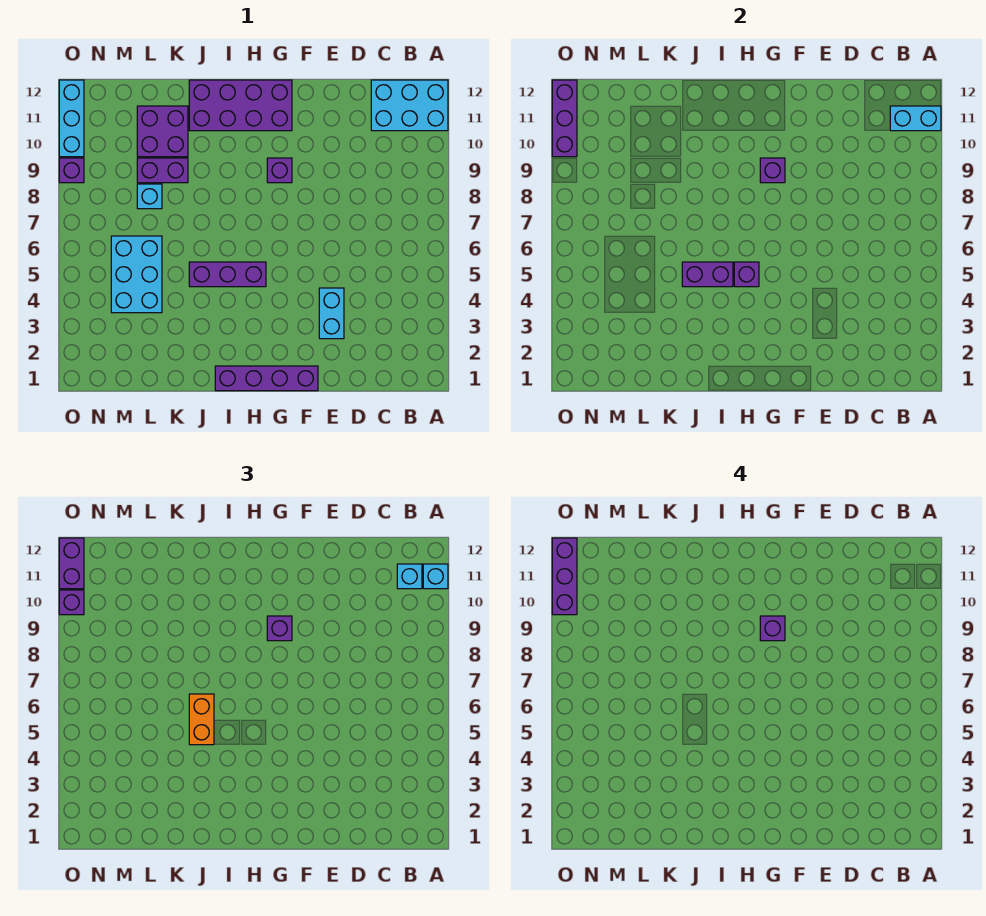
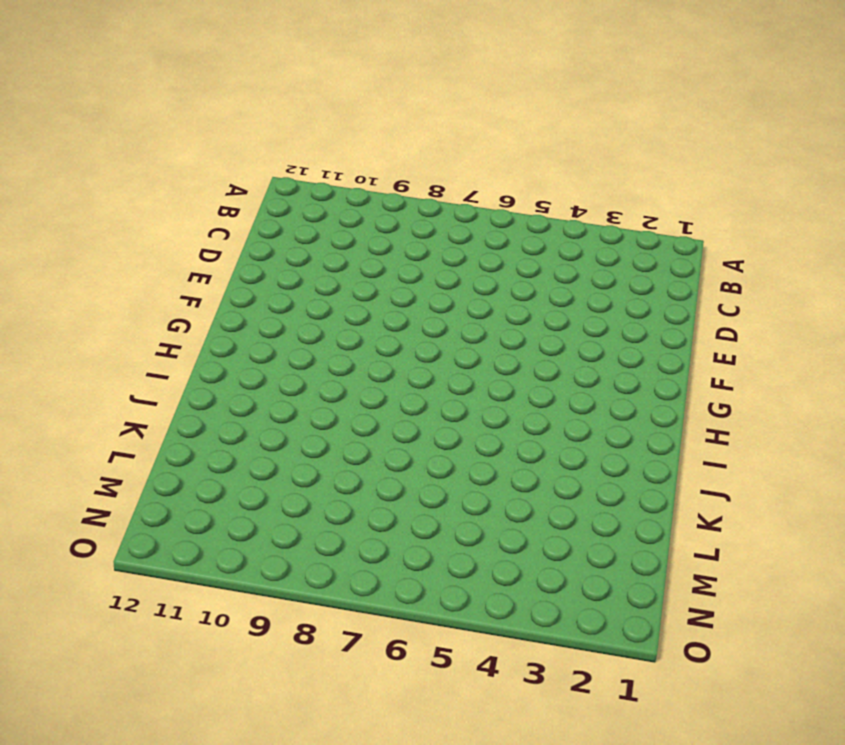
none -> cyan brick A11:C12 level 1
none -> cyan brick E3:E4 level 1
none -> purple brick F1:I1 level 1

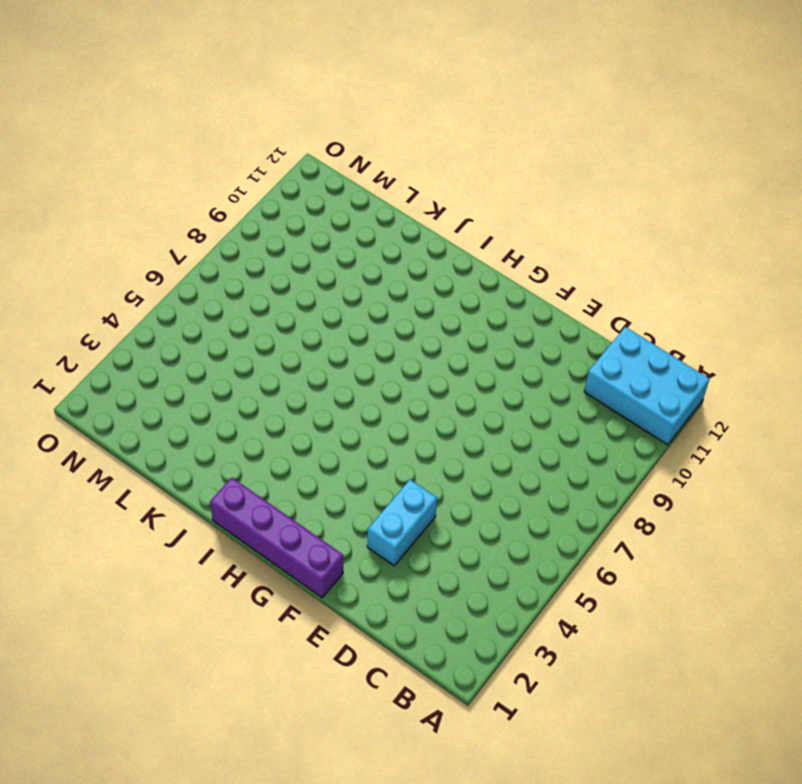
none -> purple brick G9 level 1
none -> purple brick G11:J12 level 1
none -> purple brick H5:J5 level 1

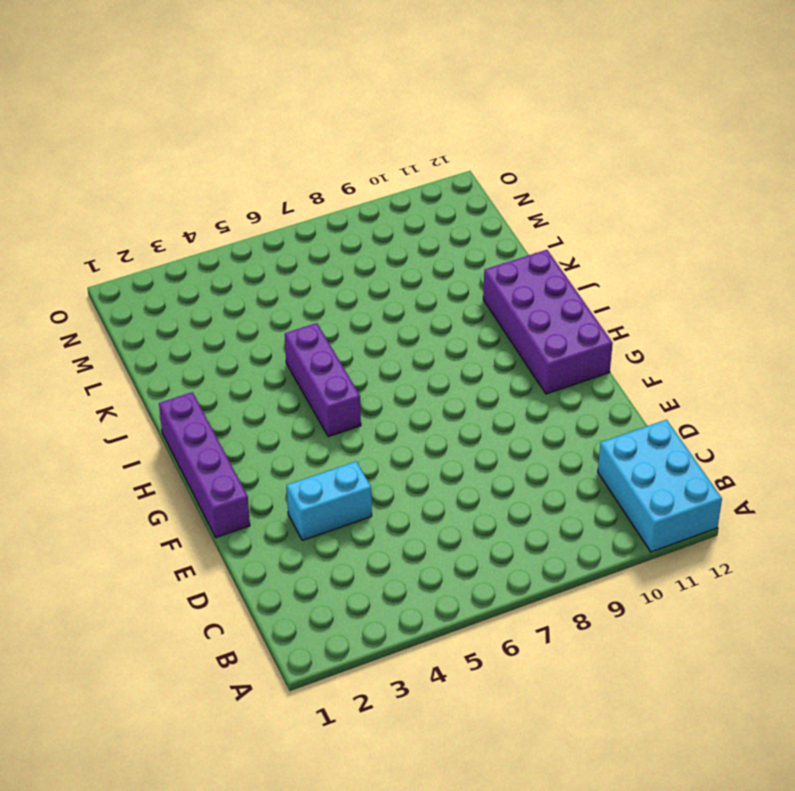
none -> purple brick G9 level 1
none -> purple brick K9:L9 level 1
none -> purple brick K10:L11 level 1

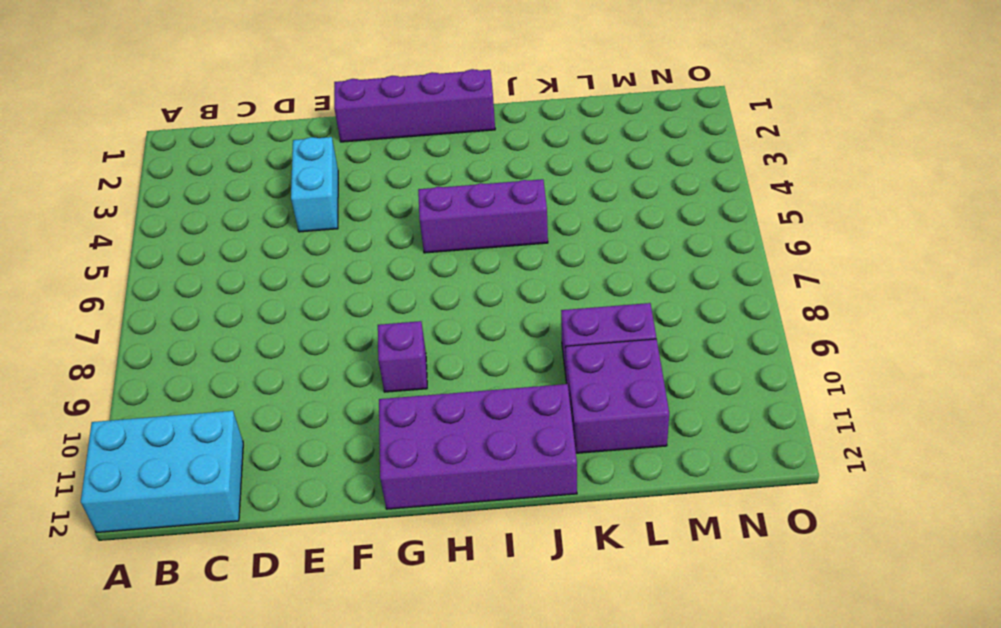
none -> cyan brick L4:M6 level 1
none -> cyan brick L8 level 1
none -> purple brick O9 level 1

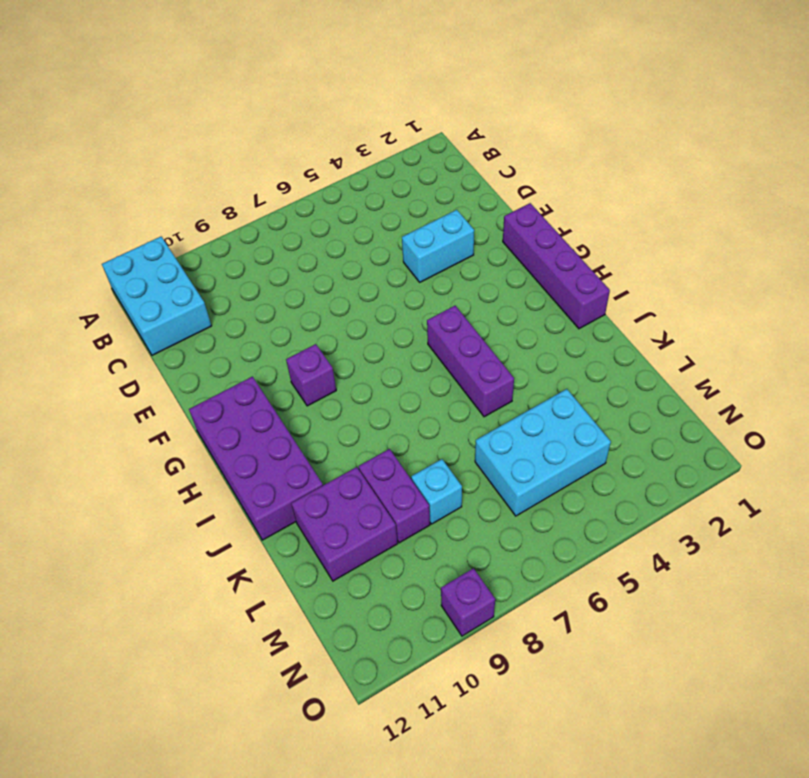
none -> cyan brick O10:O12 level 1
none -> cyan brick A11:B11 level 2
none -> purple brick G9 level 2

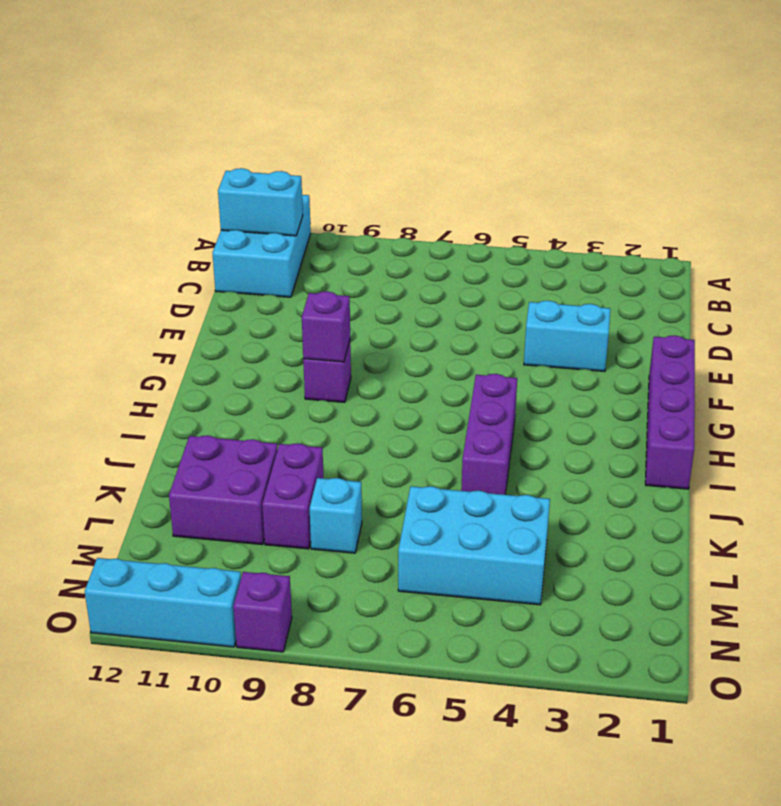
cyan brick B11:B12 level 2 -> cyan brick A11:B11 level 2
none -> purple brick G11:J12 level 1
none -> purple brick H5 level 2
none -> purple brick I5:J5 level 2

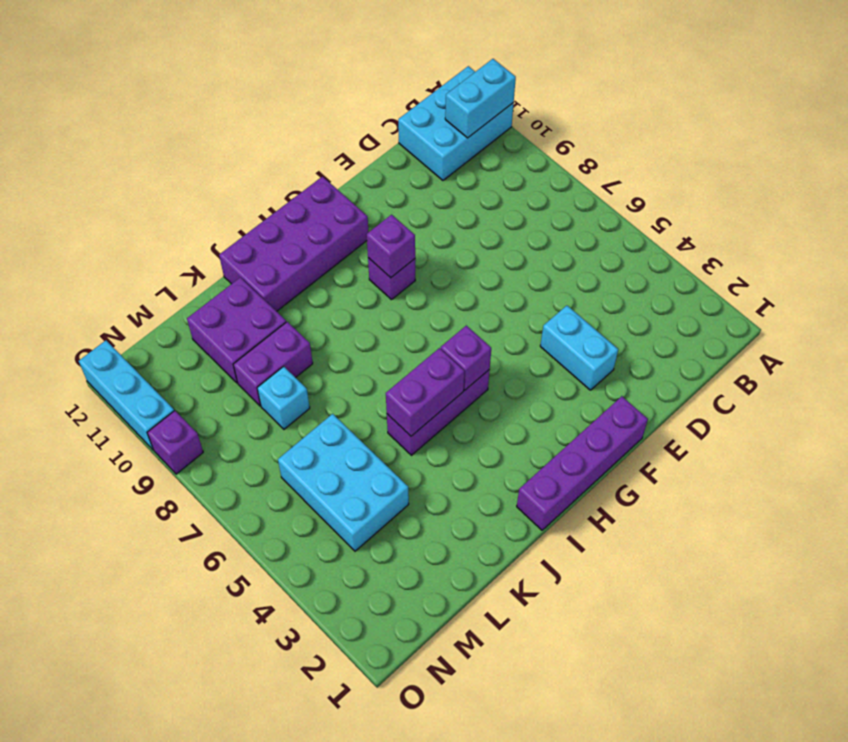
none -> purple brick O10:O12 level 2
none -> cyan brick A11 level 3
none -> cyan brick B11 level 3

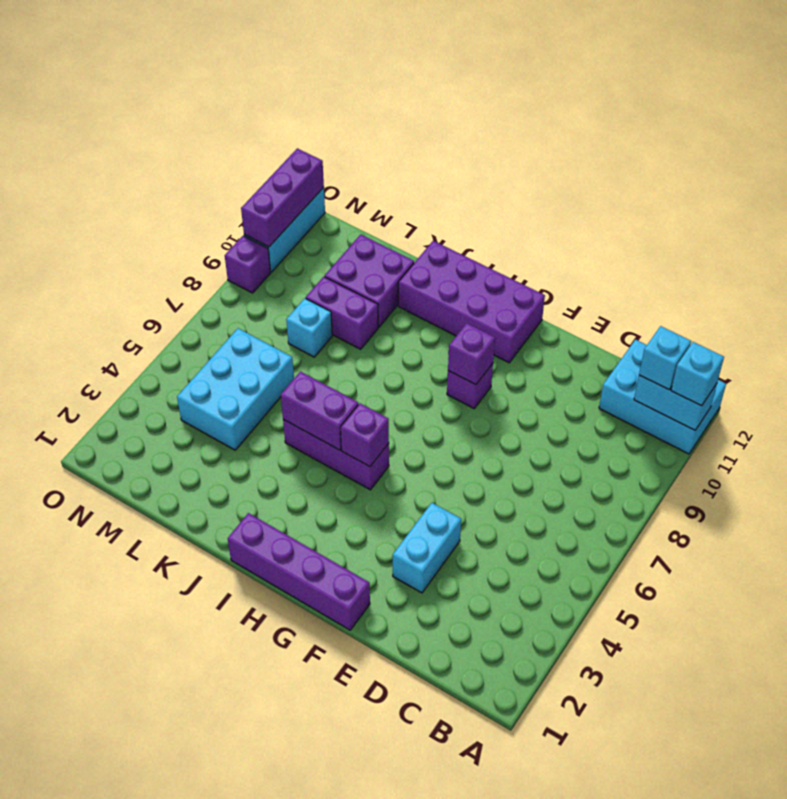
none -> purple brick G9 level 3
none -> orange brick J5:J6 level 3
none -> purple brick O10 level 3

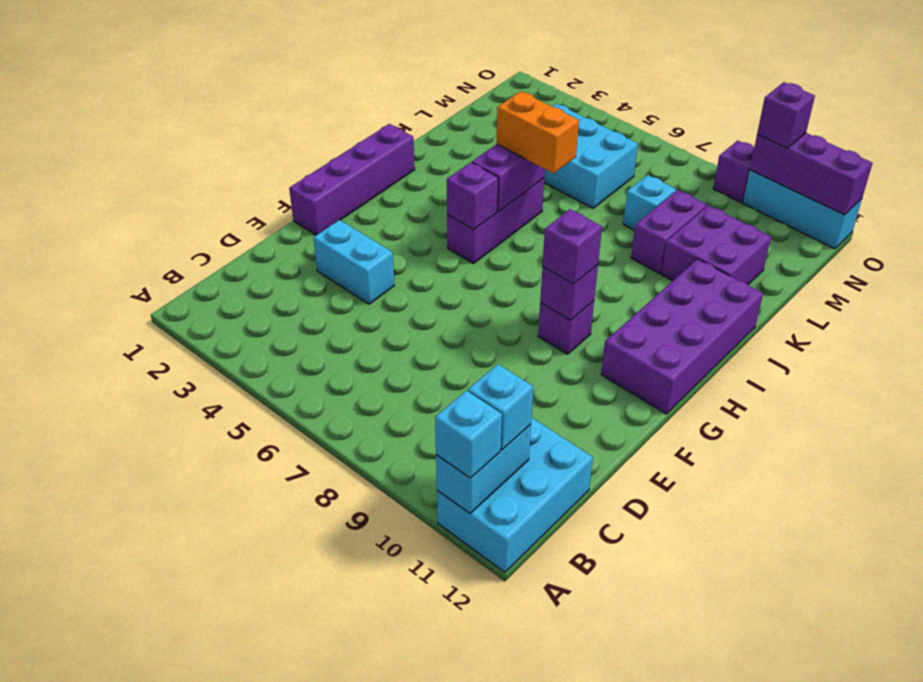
none -> purple brick O11:O12 level 3
none -> purple brick G9 level 4
none -> purple brick O10:O12 level 4

